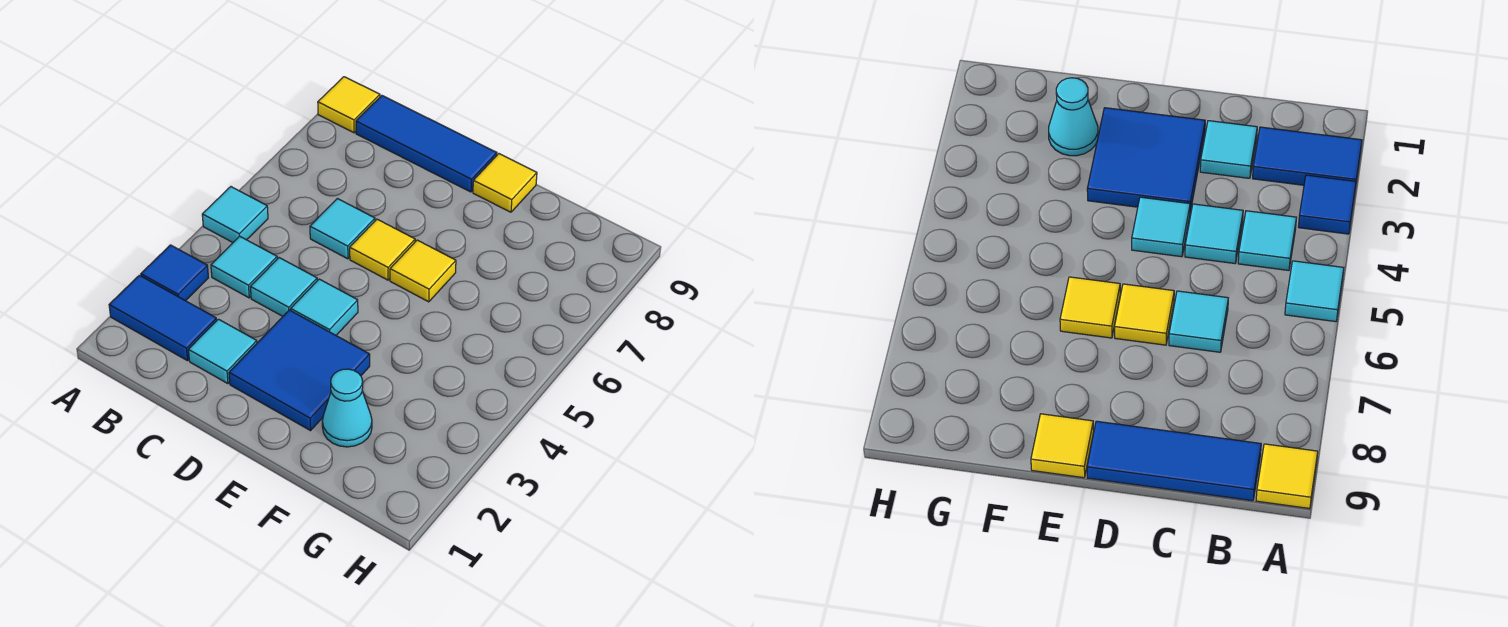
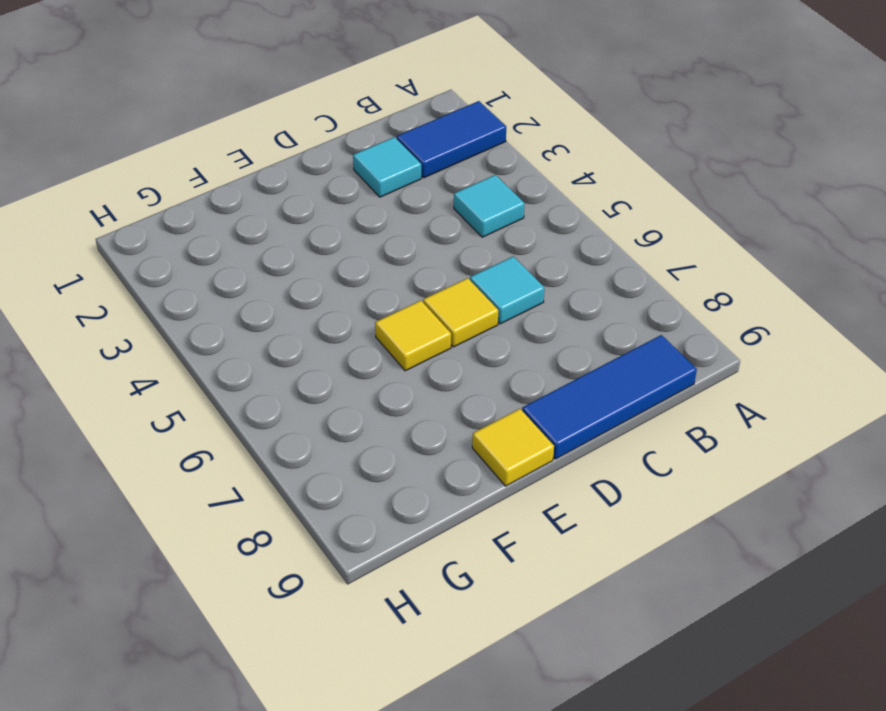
none -> blue tile A3 level 1
none -> cyan tile A5 level 1
none -> yellow tile A9 level 1

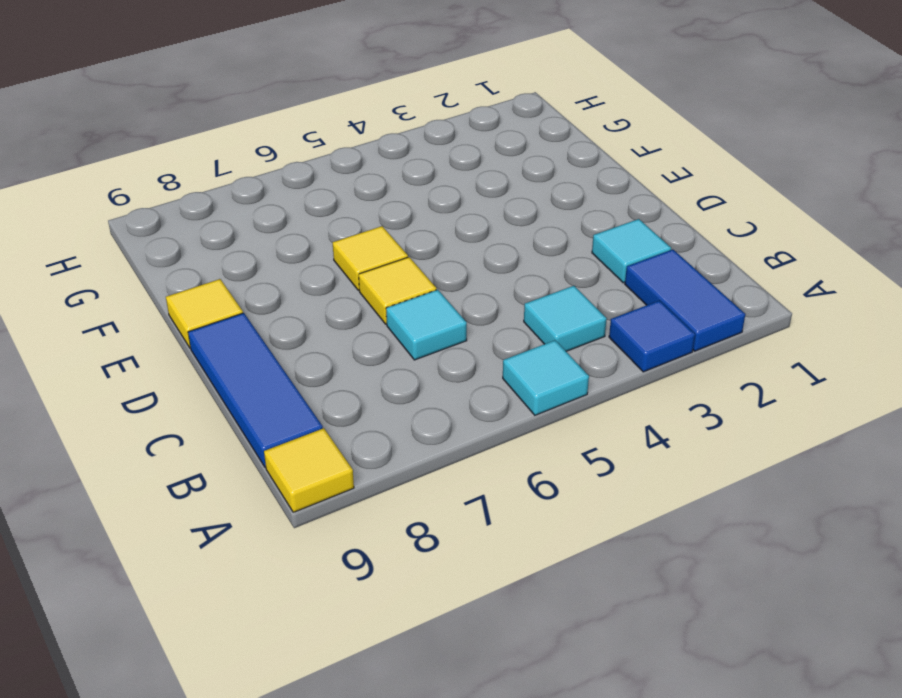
none -> cyan tile C4 level 1
none -> blue tile D2:E3 level 1
none -> cyan tile D4 level 1

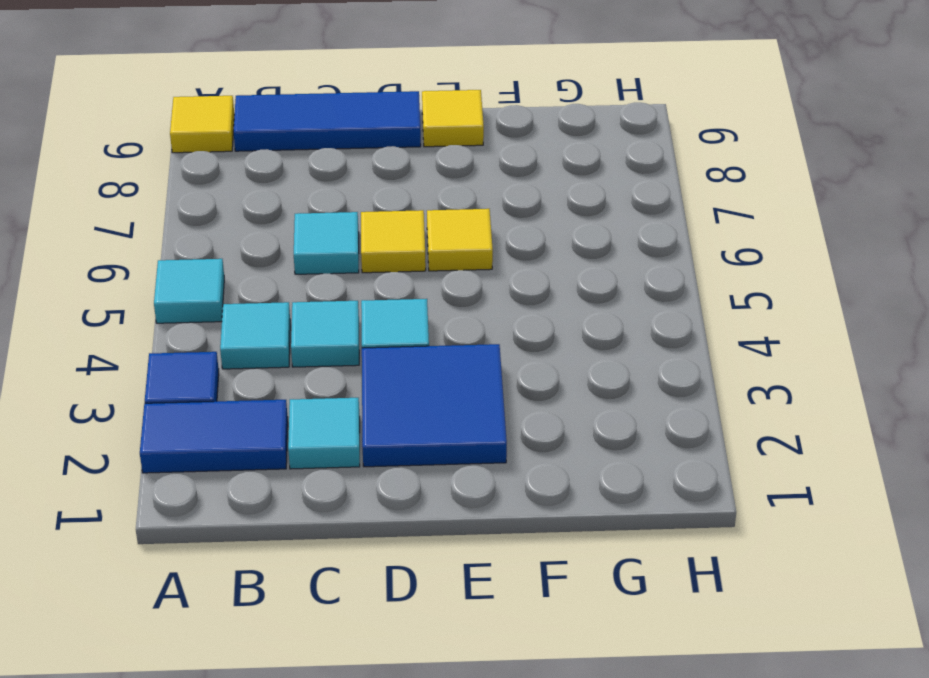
none -> cyan cone F2 level 1

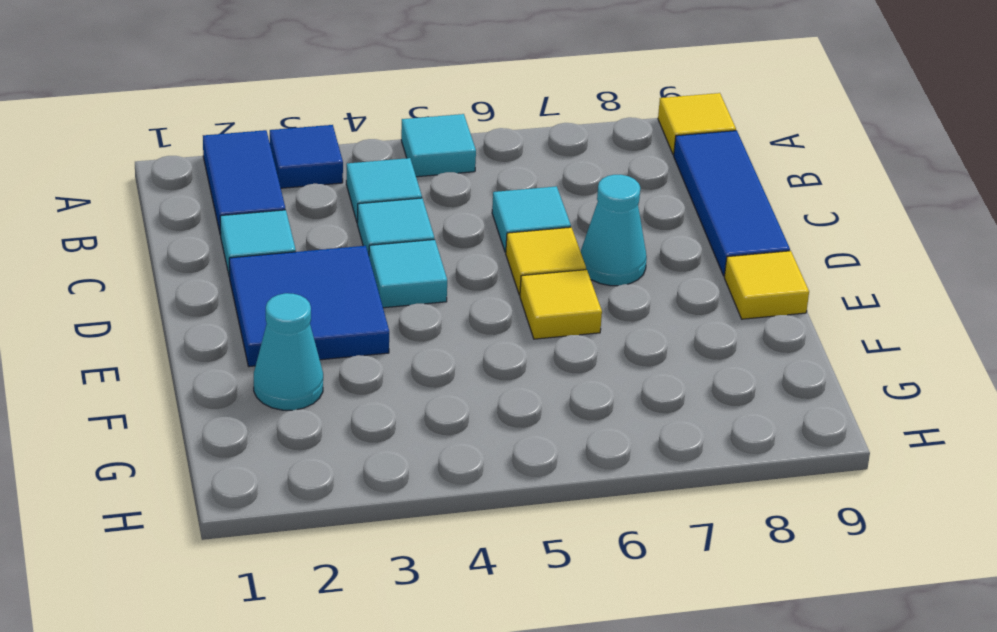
cyan cone D7 level 1 -> none

